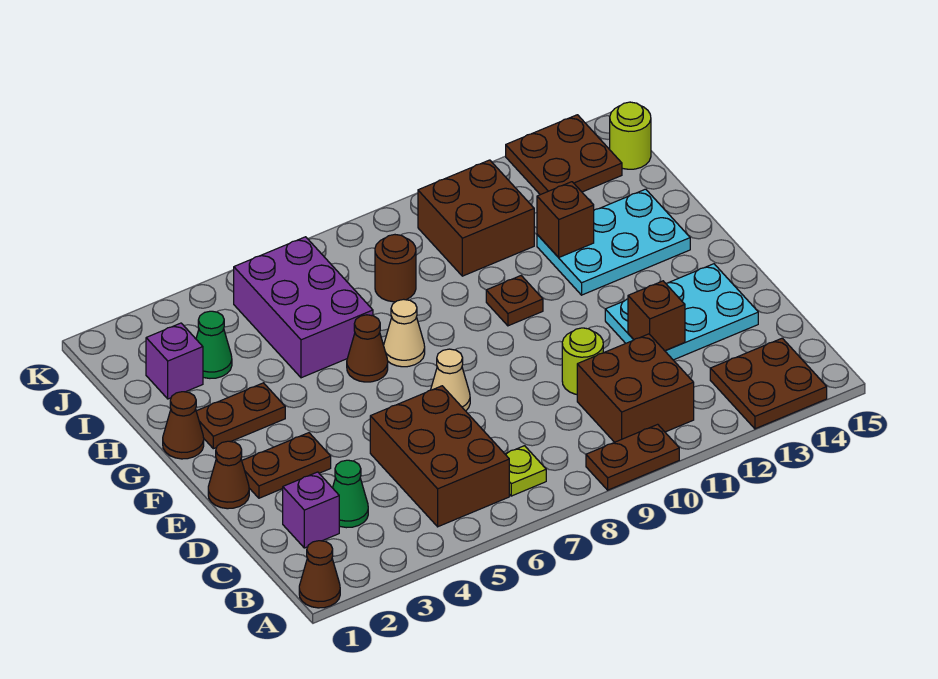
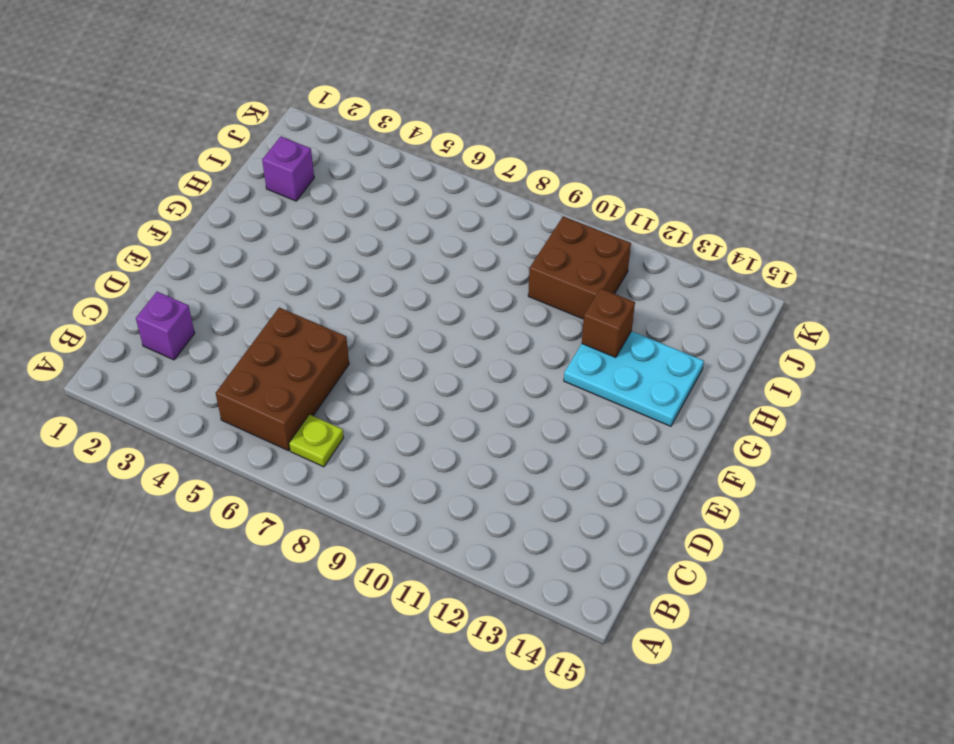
none -> brown cone A1 level 1
none -> brown plate A9:A10 level 1
none -> brown plate A13:B14 level 1

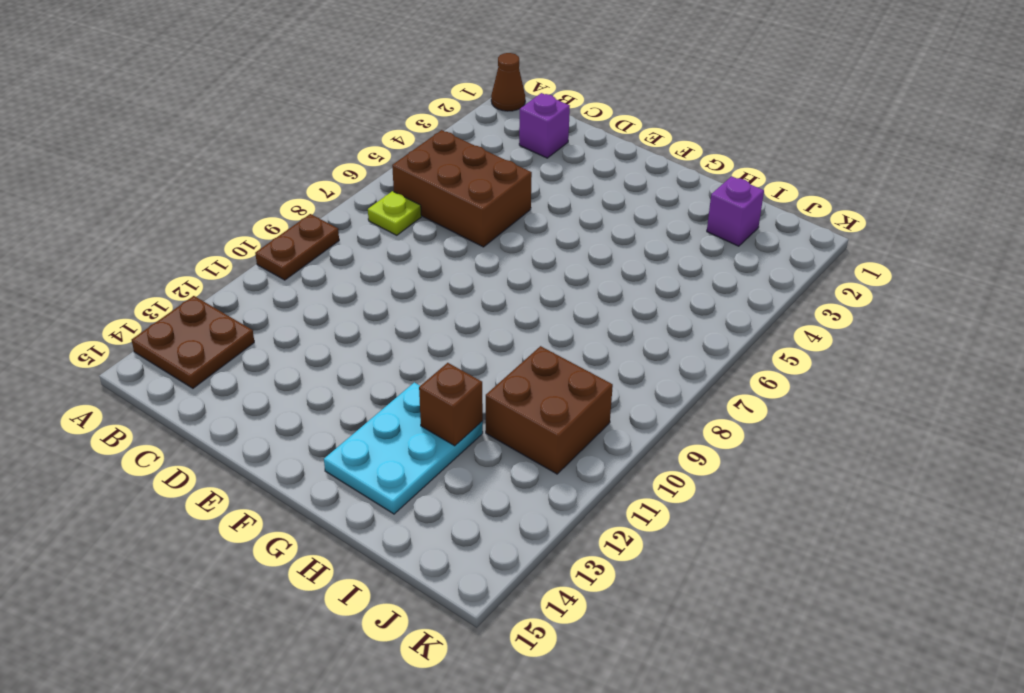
none -> brown brick B10:C11 level 1
none -> green cone C3 level 1
none -> lime round brick D10 level 1

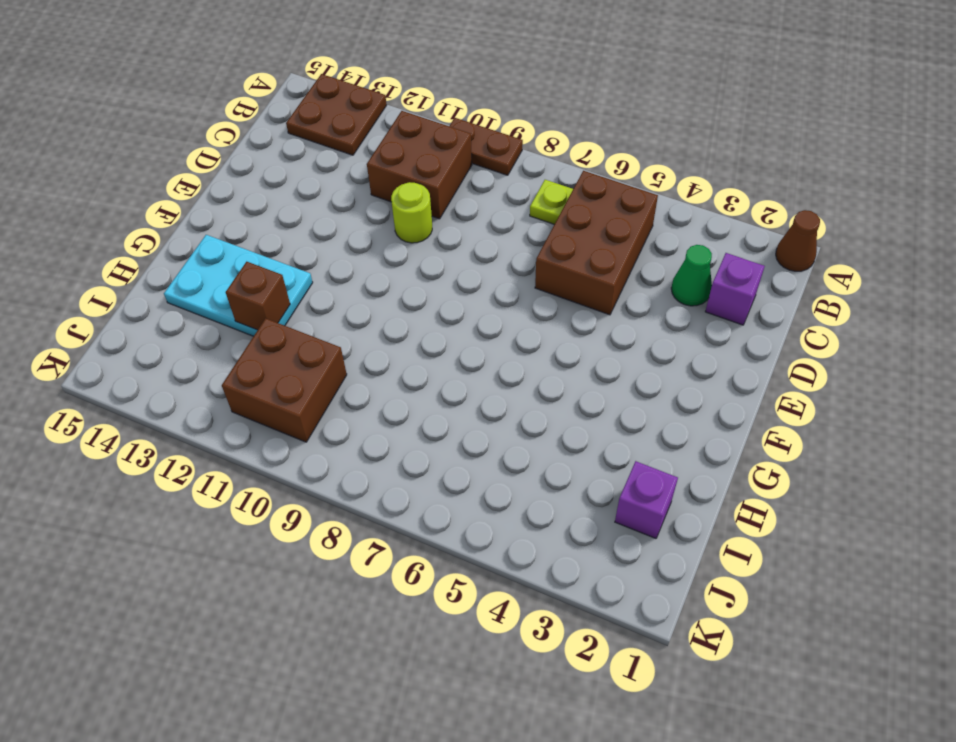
none -> cyan plate D12:E14 level 1
none -> brown cone E1 level 1
none -> brown plate E2:E3 level 1

